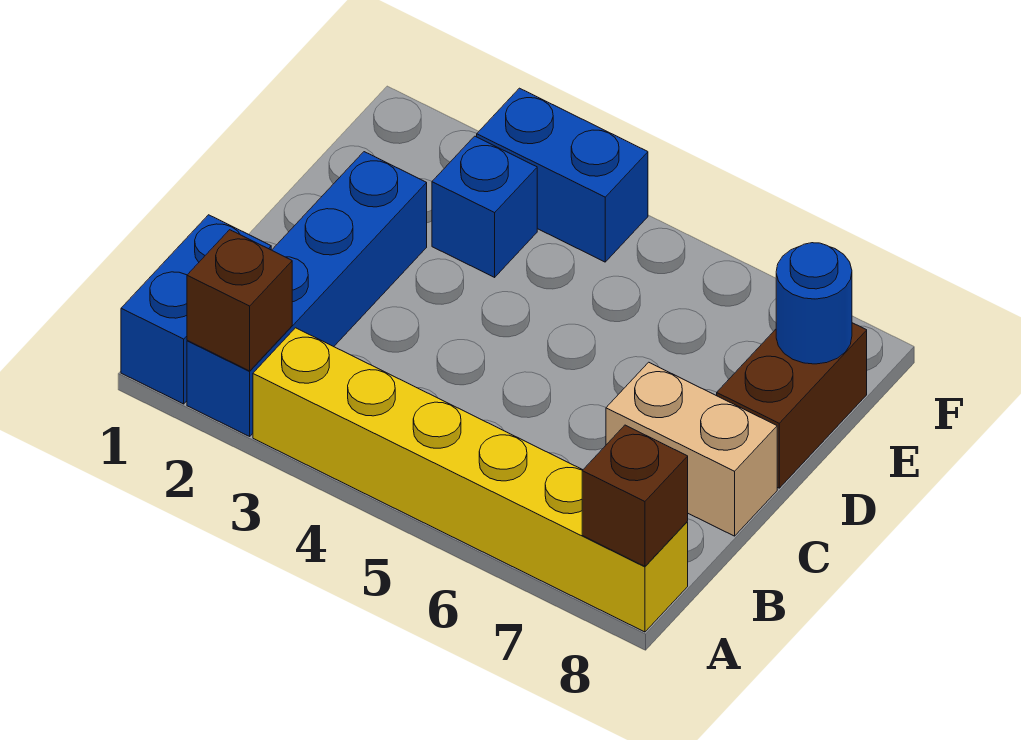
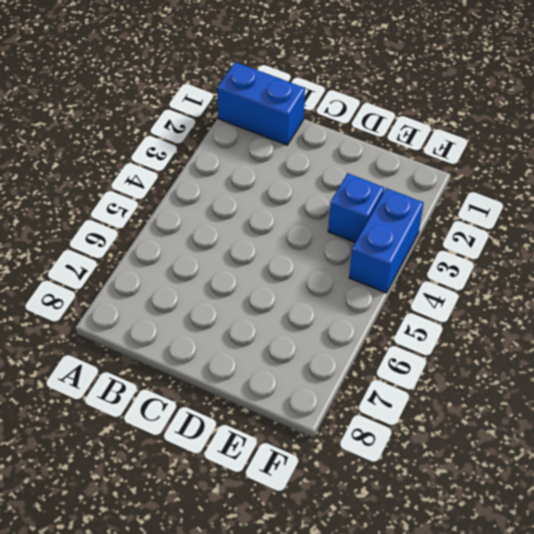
none -> blue brick A2:D2 level 1
none -> yellow brick A3:A8 level 1

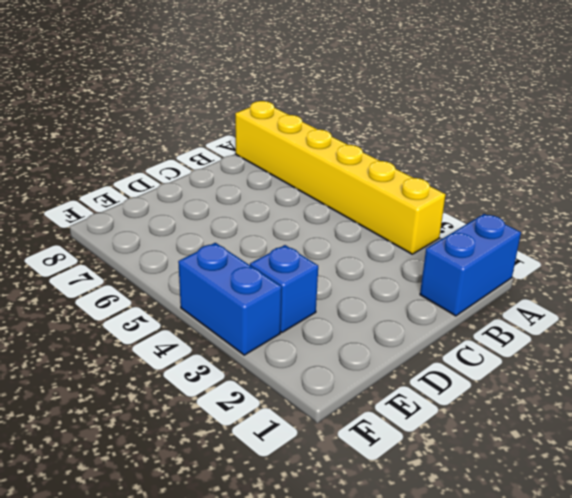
none -> blue brick A2:D2 level 1
none -> tan brick C7:C8 level 1

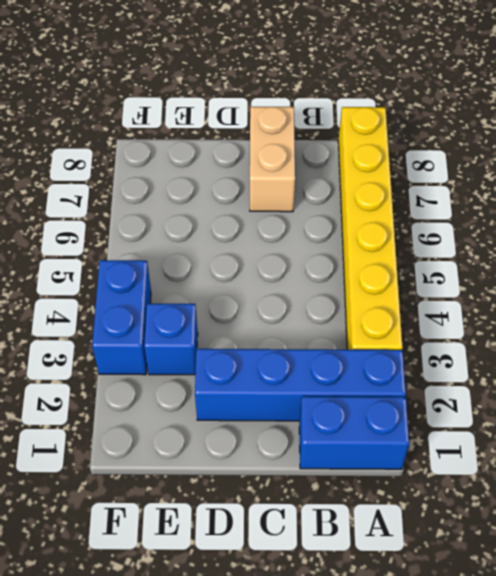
none -> brown brick D8:E8 level 1
none -> brown brick A2 level 2

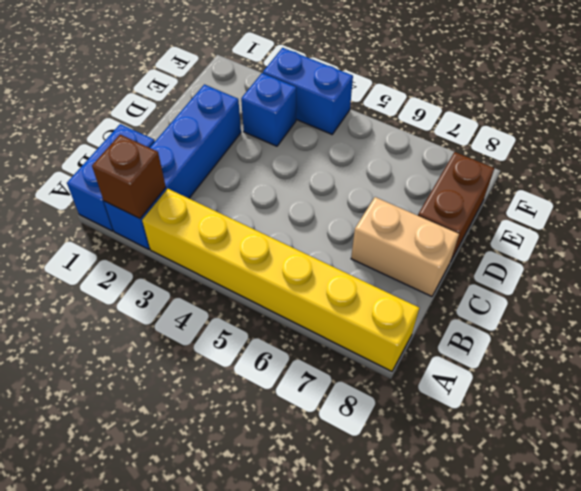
none -> brown brick A8 level 2
none -> blue round brick E8 level 2

